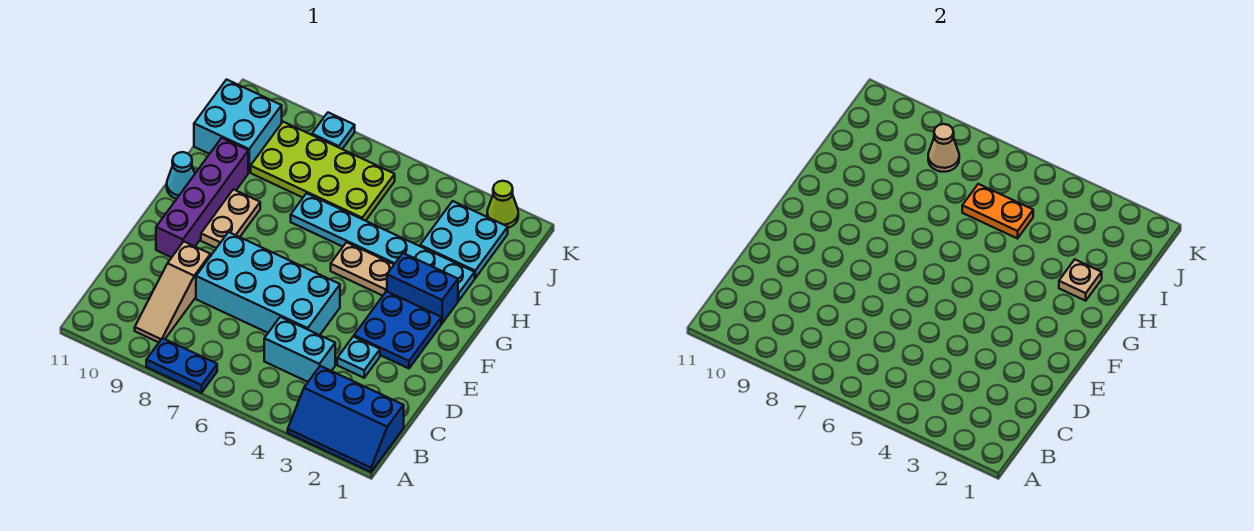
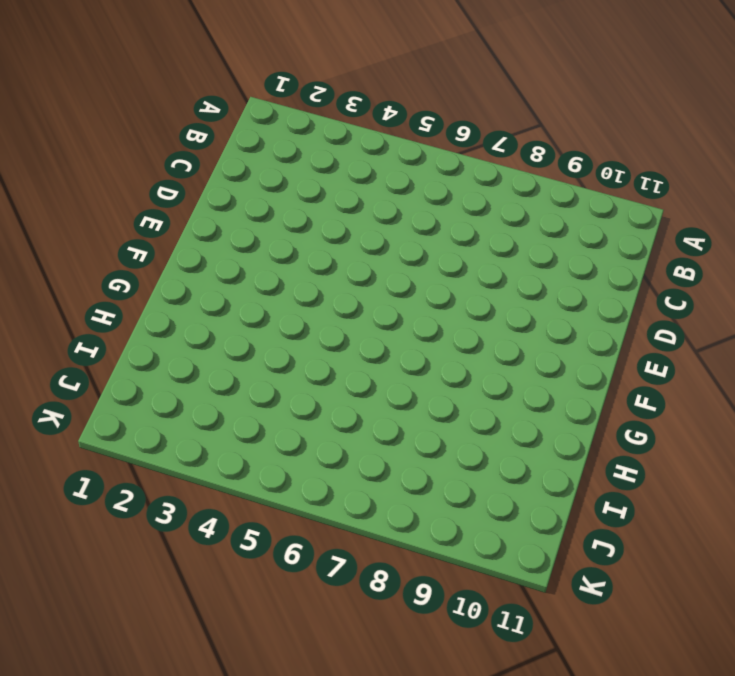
none -> blue slope A1:B3 level 1 top B
none -> blue plate A7:A8 level 1
none -> tan slope B9:D9 level 1 top D

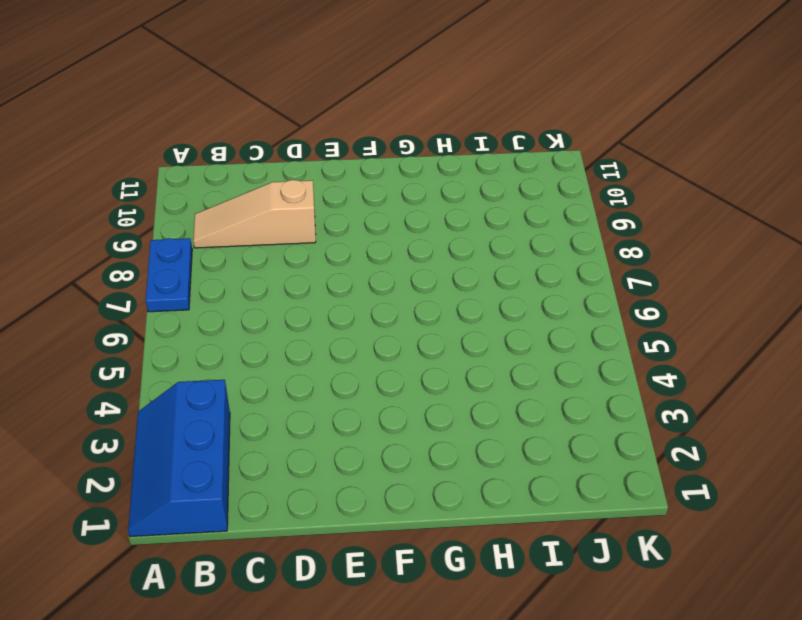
none -> cyan brick C4:C5 level 1
none -> cyan plate D3 level 1
none -> cyan brick D5:E8 level 1

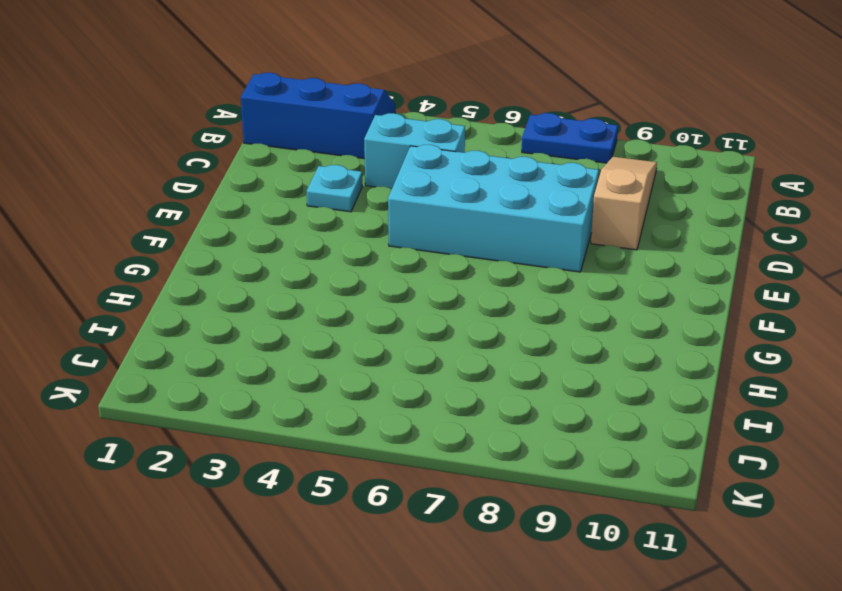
none -> blue plate E2:F3 level 1
none -> purple brick E10:H10 level 1
none -> tan plate F9:G9 level 1

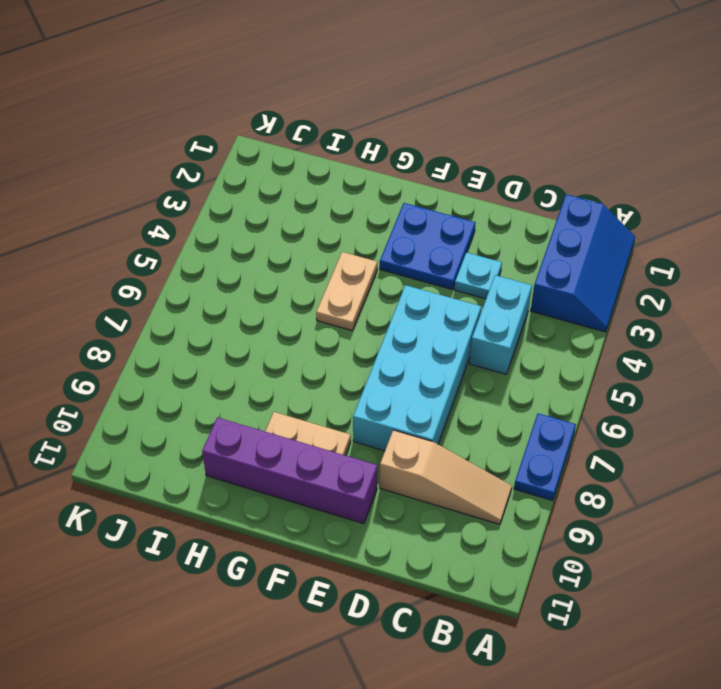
none -> blue brick G2:G3 level 1
none -> cyan cone G11 level 1
none -> cyan plate H2:H7 level 1

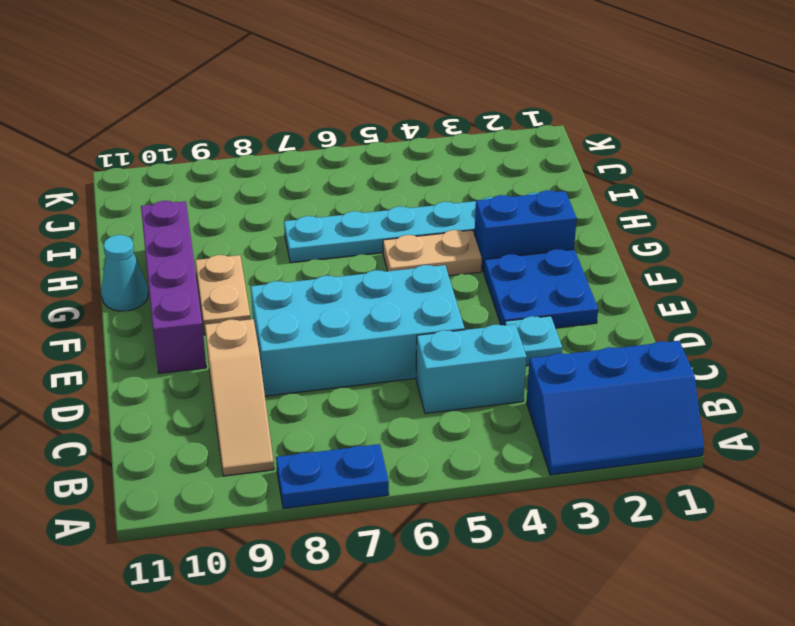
none -> cyan plate I2:J3 level 1
none -> lime plate I6:J9 level 1
none -> cyan brick I10:J11 level 1

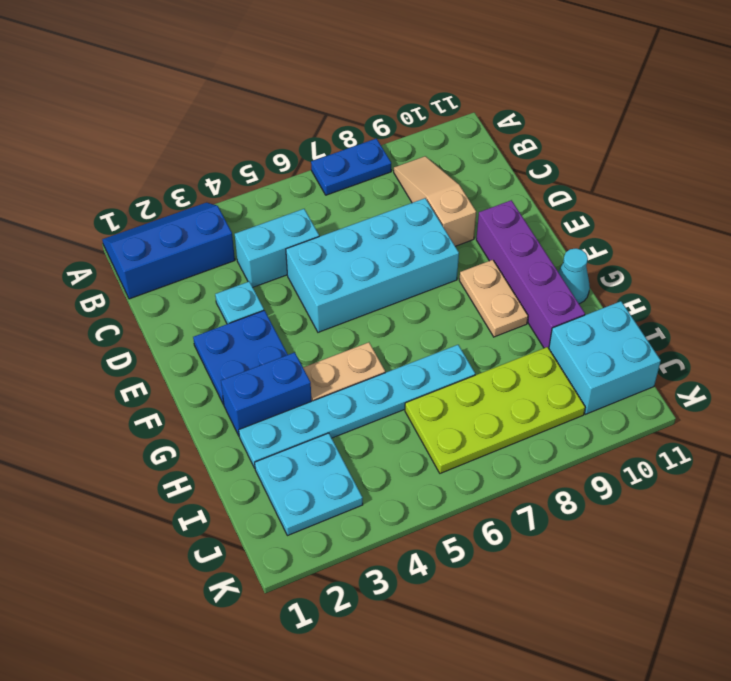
none -> lime cone K2 level 1
none -> cyan plate K8 level 1
none -> tan plate H2 level 2

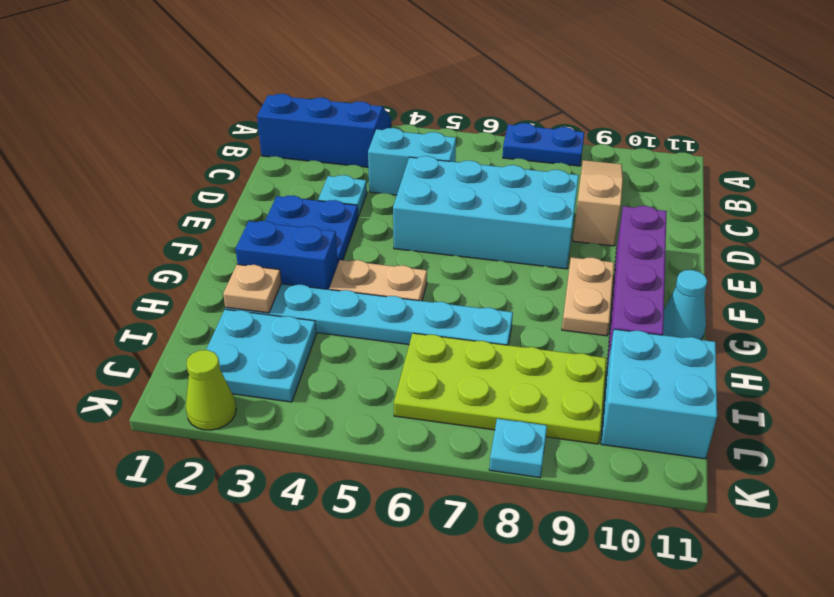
none -> orange plate I5:I6 level 2
none -> tan cone J8 level 2

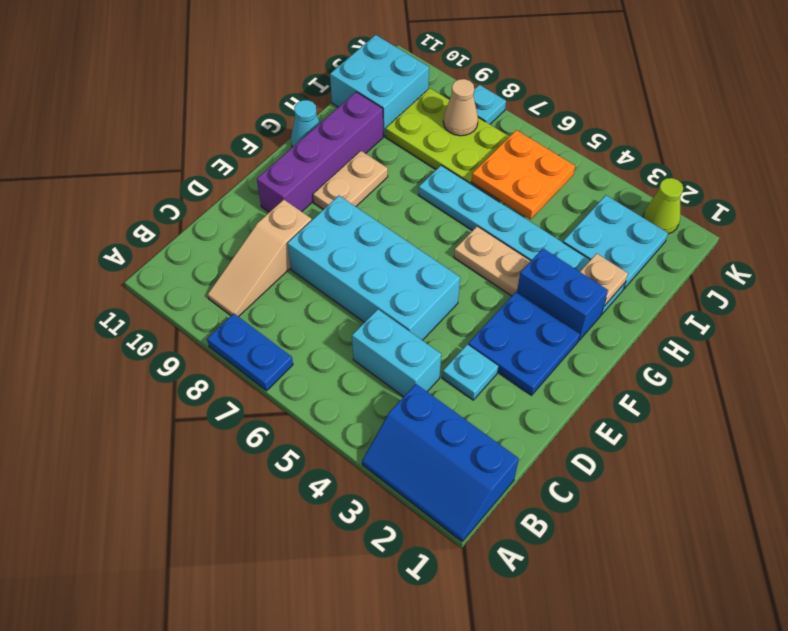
orange plate I5:J6 level 2 -> orange plate I5:I6 level 2

